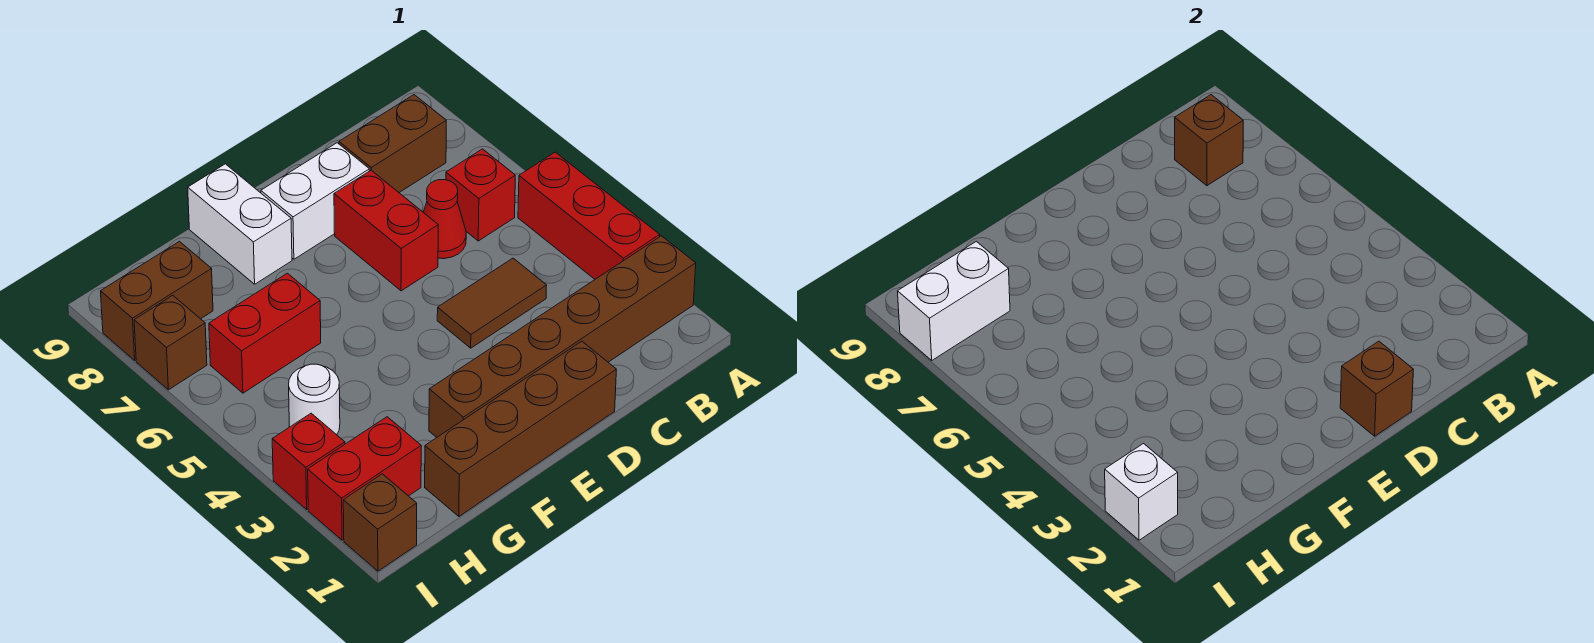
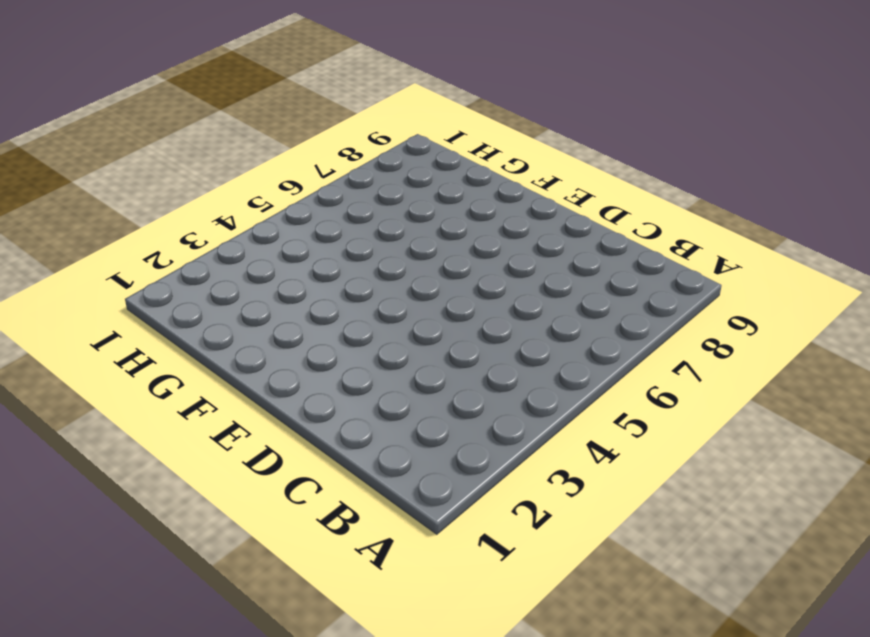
none -> brown brick A2:F2 level 1
none -> red brick A3:A5 level 1
none -> red brick B6 level 1

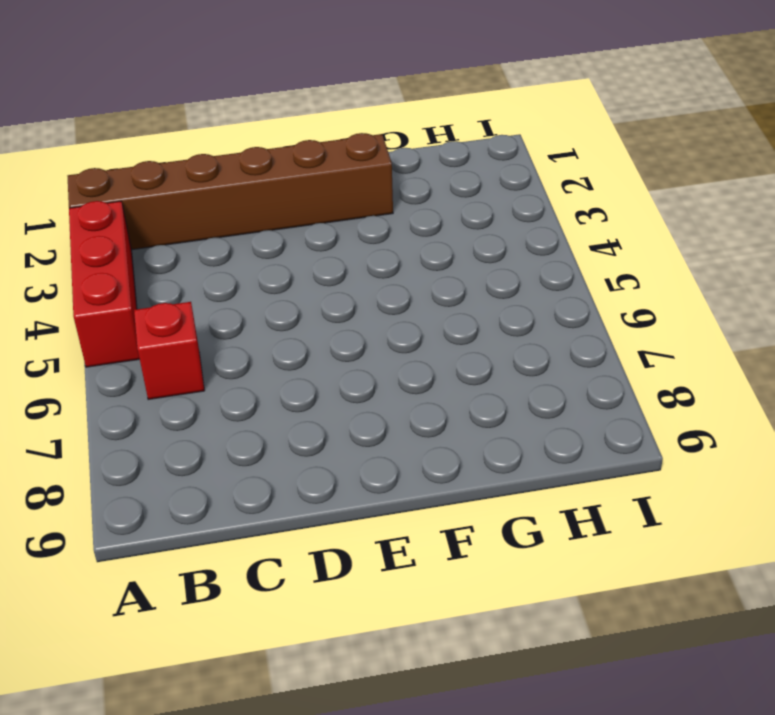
none -> brown brick B8:C8 level 1
none -> brown tile C4:D4 level 1
none -> red cone C6 level 1

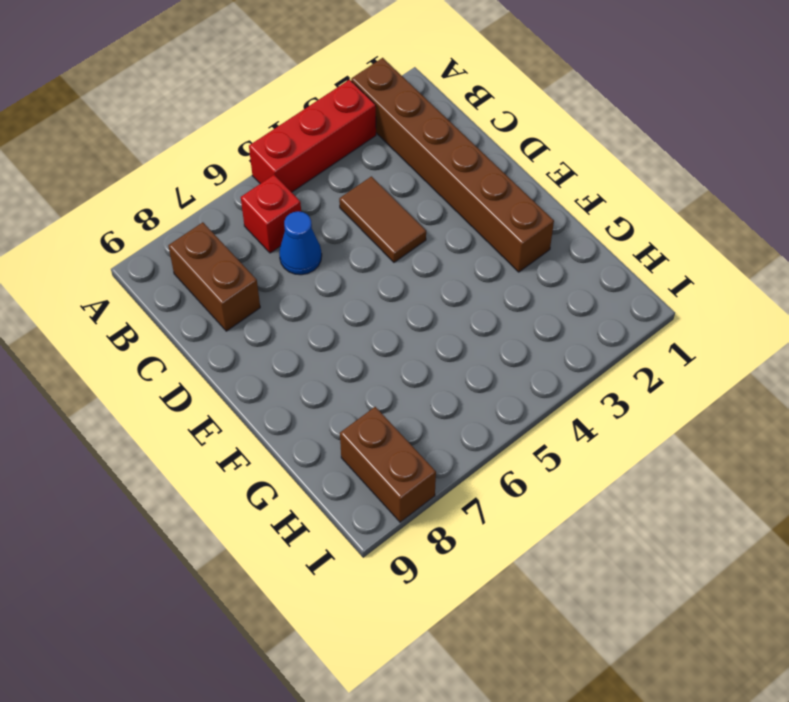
blue cone C6 level 1 -> red cone C6 level 1
none -> brown brick D1:G1 level 1
none -> red brick D6:D7 level 1
none -> white brick D8:E8 level 1

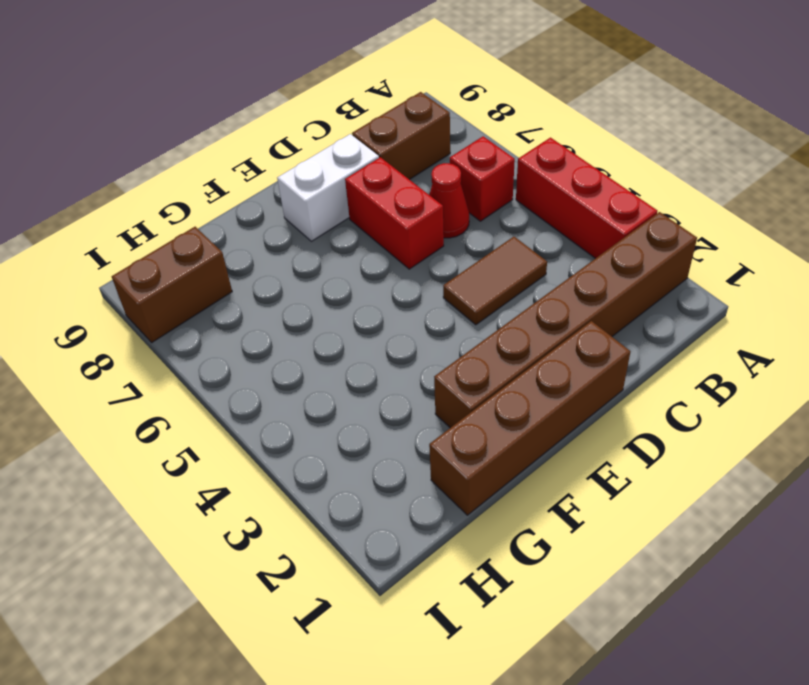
none -> white brick F8:F9 level 1
none -> red brick G6:H6 level 1
none -> red brick H2:I2 level 1

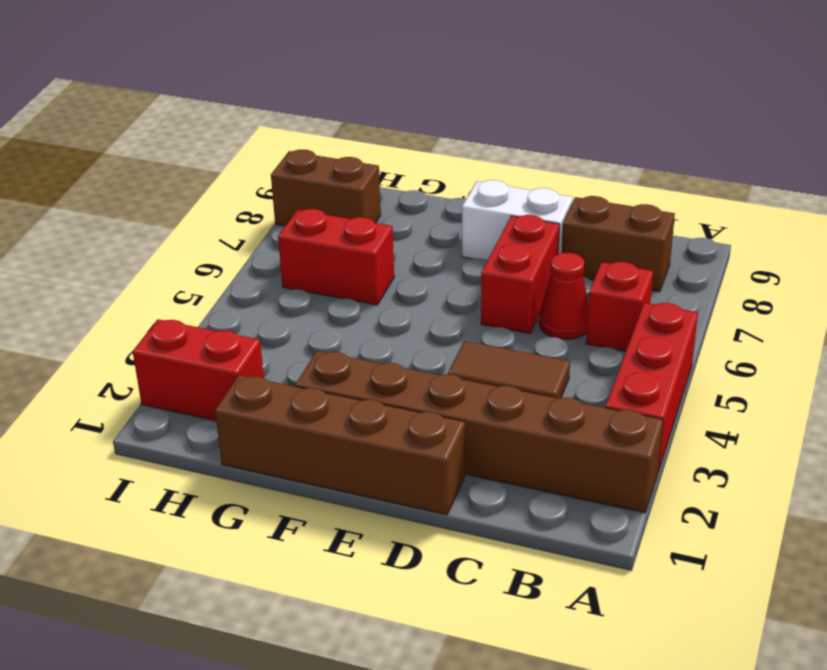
none -> white brick F8:F9 level 1
none -> white round brick H4 level 1
none -> brown brick I1 level 1

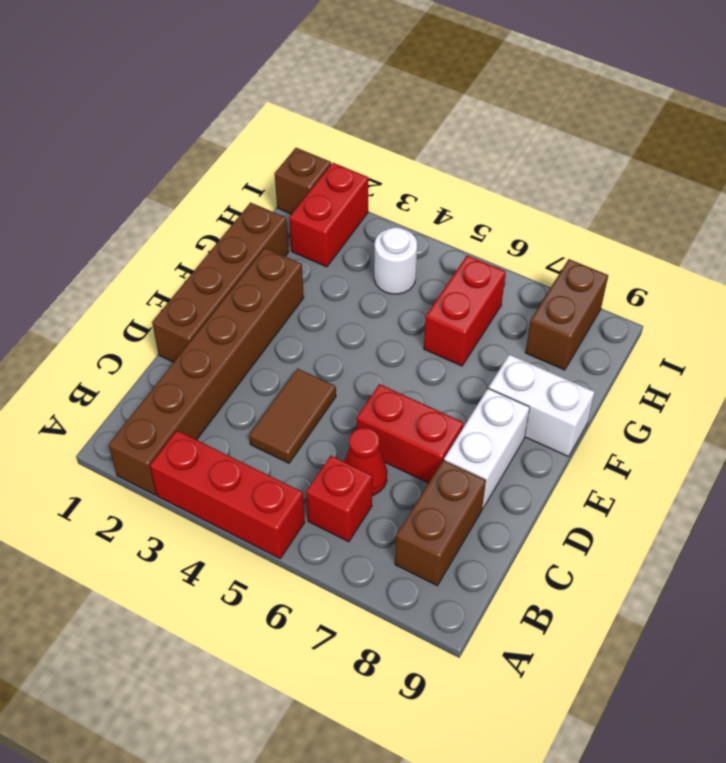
none -> red brick I3 level 1
none -> brown brick I7 level 1
none -> brown brick B8 level 2

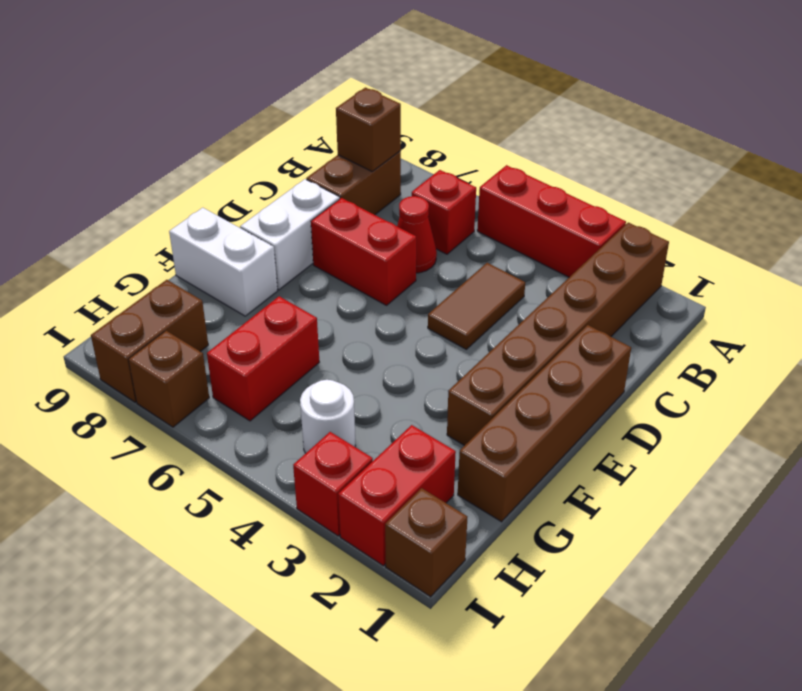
none -> brown brick D1 level 2
none -> white brick H8:I8 level 2
none -> white brick I2 level 2

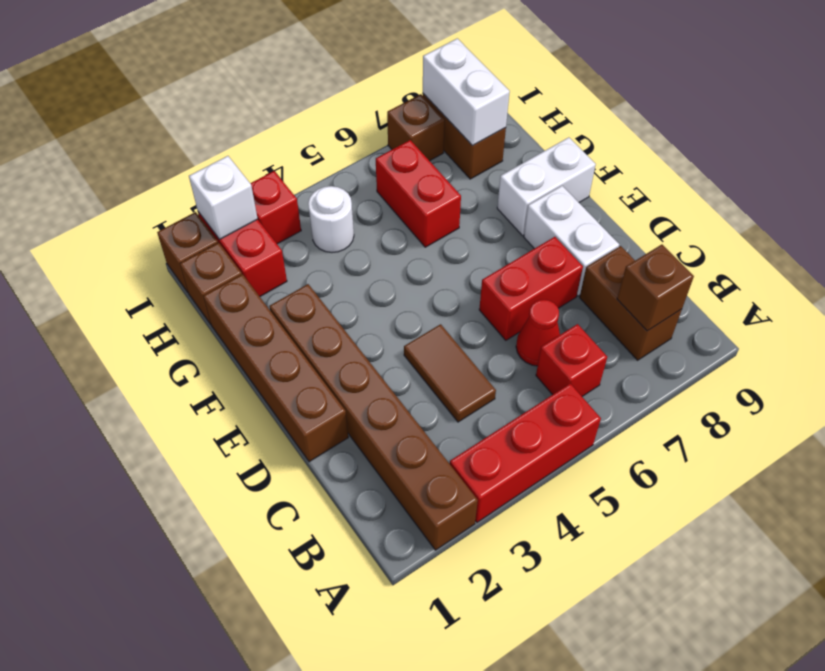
brown brick H1 level 1 -> brown brick D1 level 2

